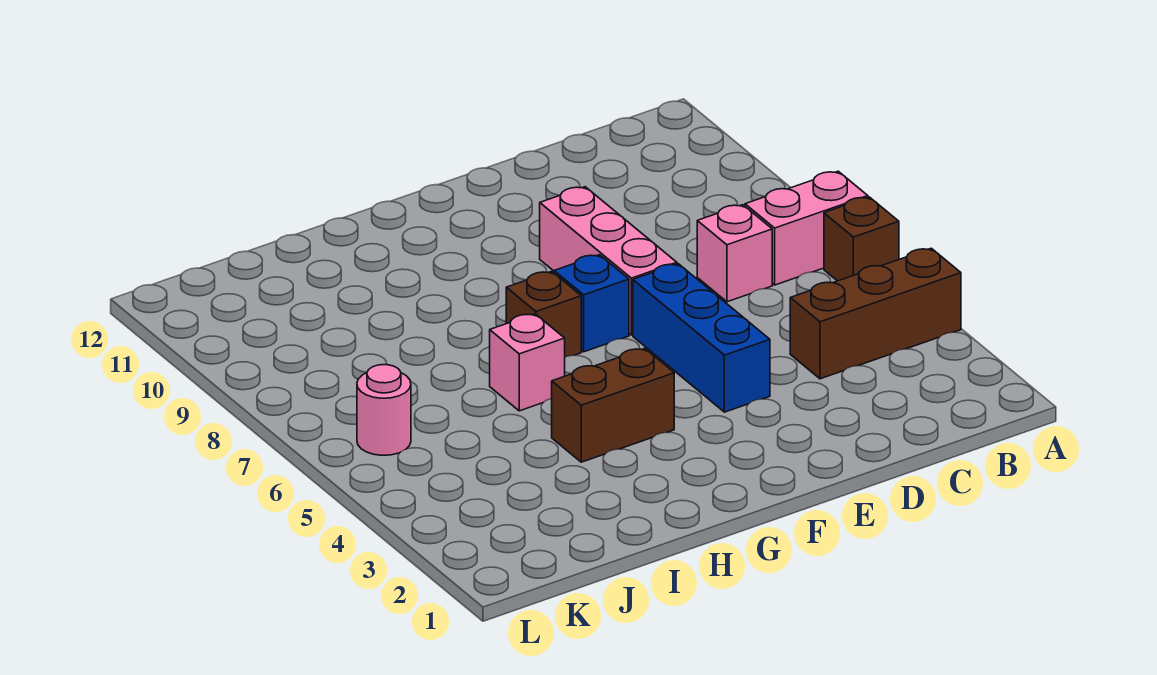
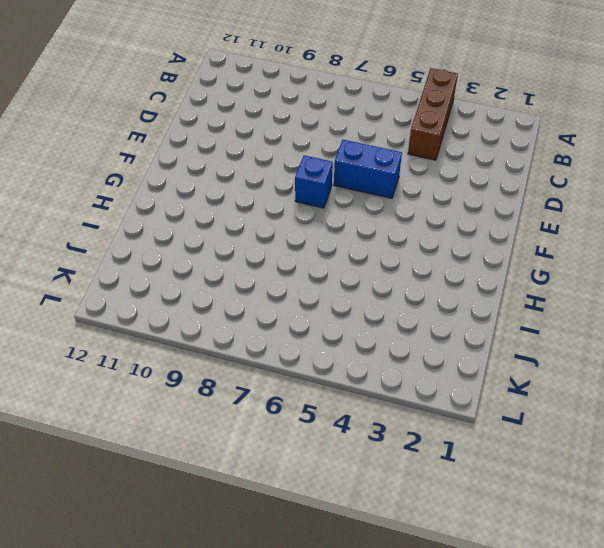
blue brick E5:E6 level 1 -> blue brick E4:E6 level 1
none -> brown brick A6 level 1
none -> pink brick A7:B7 level 1

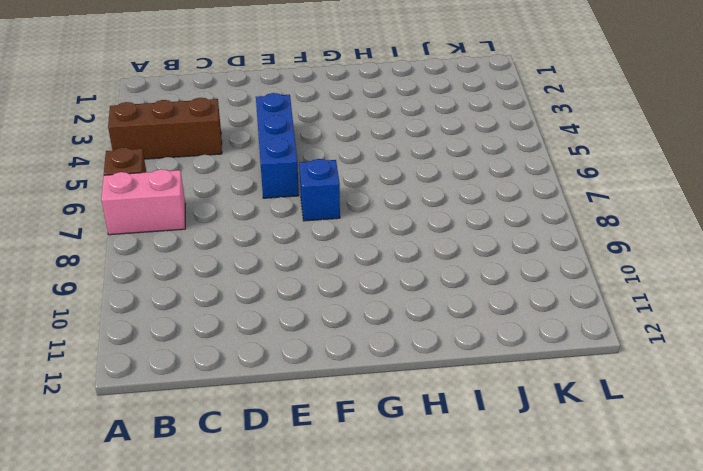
none -> pink brick C7 level 1
none -> pink brick E7:E9 level 1

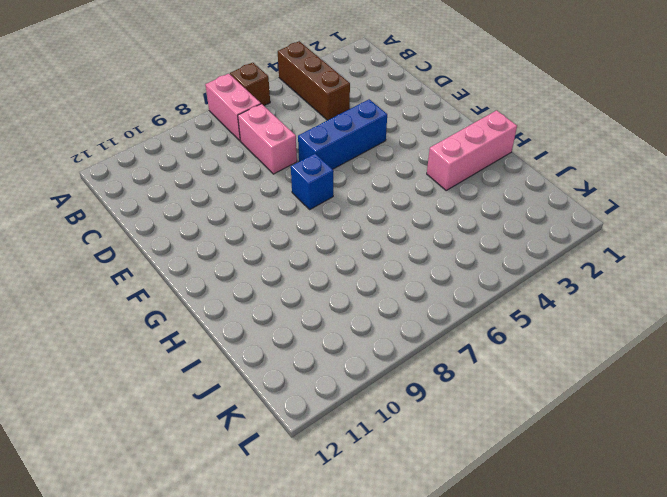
pink brick C7:D7 level 1 -> pink brick C7 level 1
pink brick H1:H3 level 1 -> pink brick E7:E9 level 1
none -> brown brick G4:H4 level 1
none -> brown brick G7 level 1

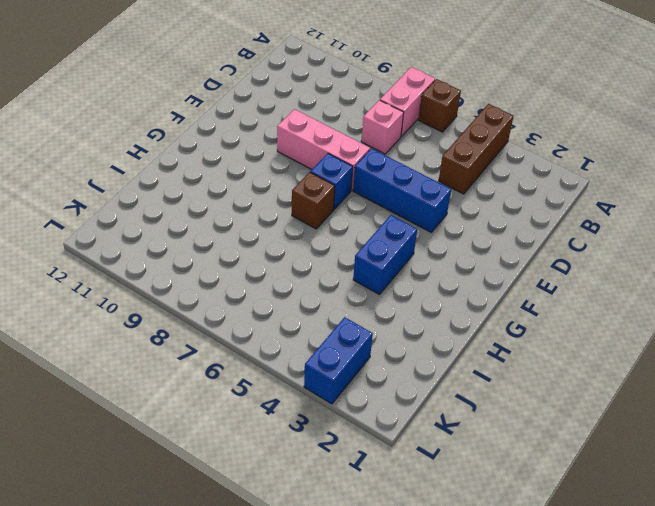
blue brick G4:H4 level 1 -> brown brick G4:H4 level 1
blue brick K3:L3 level 1 -> none
none -> pink brick H6 level 1
none -> pink round brick K6 level 1

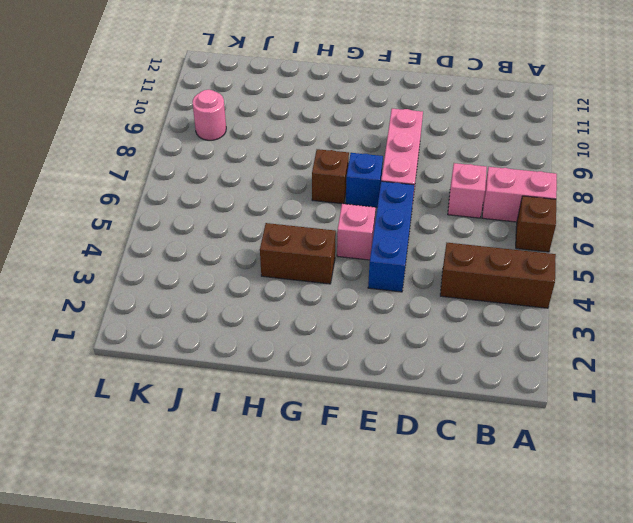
pink brick F5 level 1 -> pink brick H6 level 1
pink round brick K9 level 1 -> pink round brick K6 level 1

